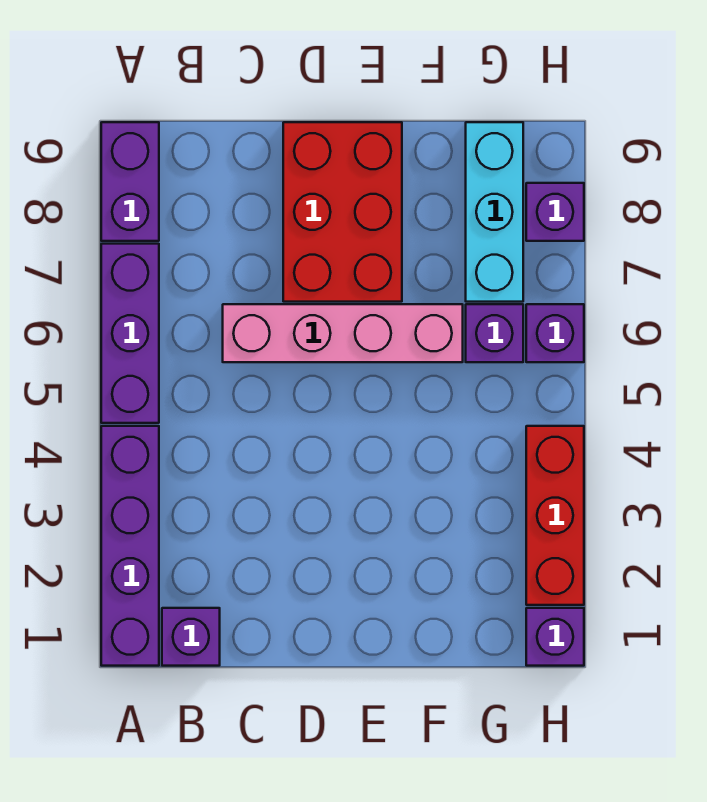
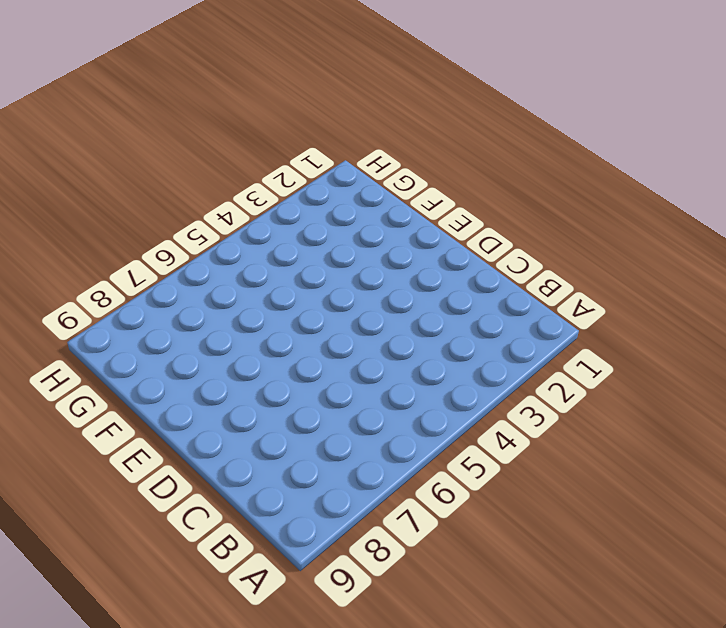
none -> purple brick A1:A4 level 1
none -> purple brick A5:A7 level 1
none -> purple brick A8:A9 level 1

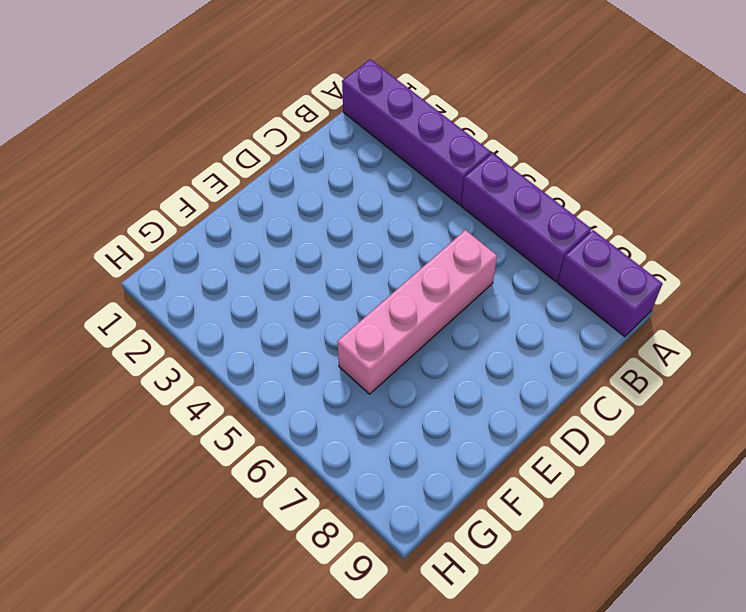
none -> purple brick B1 level 1
none -> red brick D7:E9 level 1
none -> purple brick G6 level 1

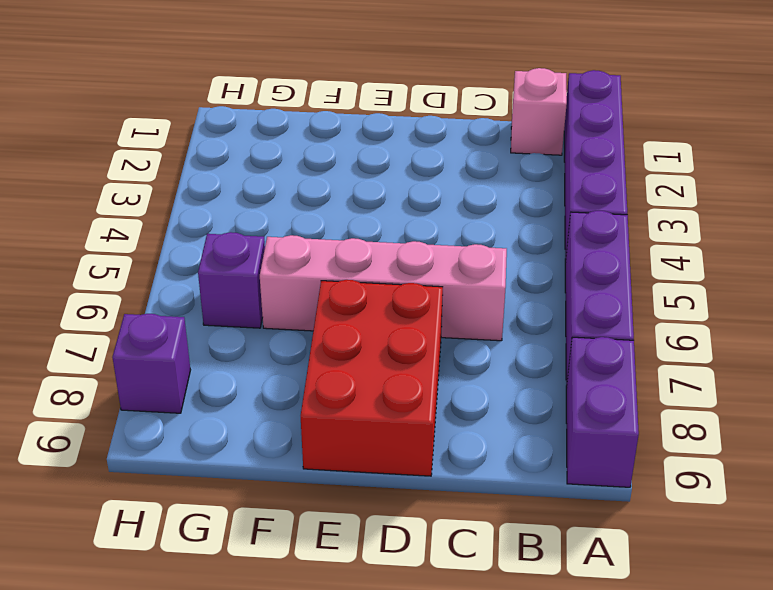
pink brick B1 level 1 -> purple brick B1 level 1
none -> cyan brick G7:G9 level 1
none -> purple brick H1 level 1
none -> red brick H2:H4 level 1

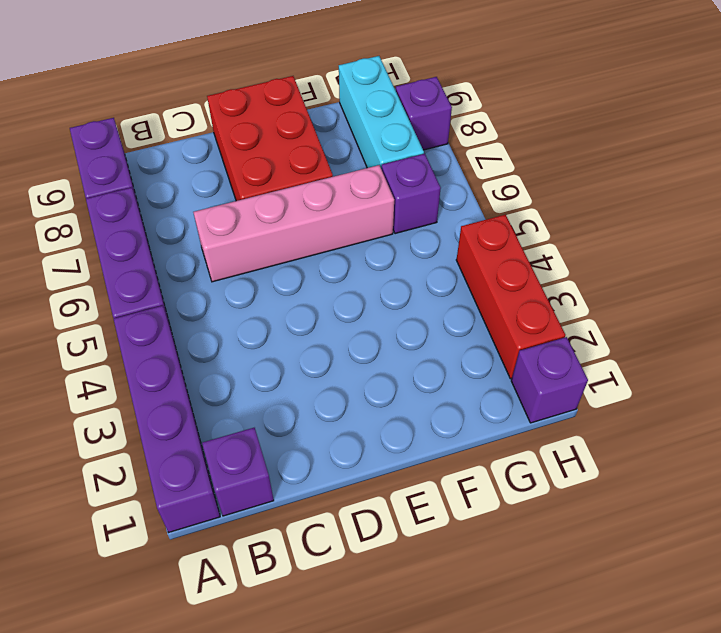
none -> purple brick H6 level 1

